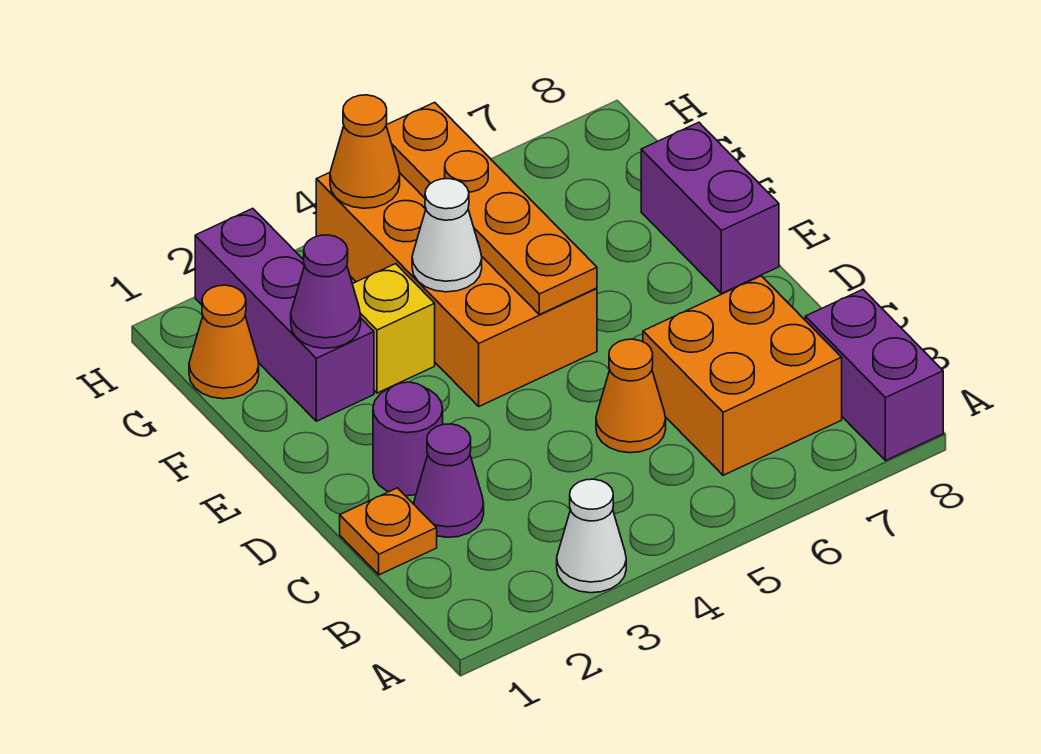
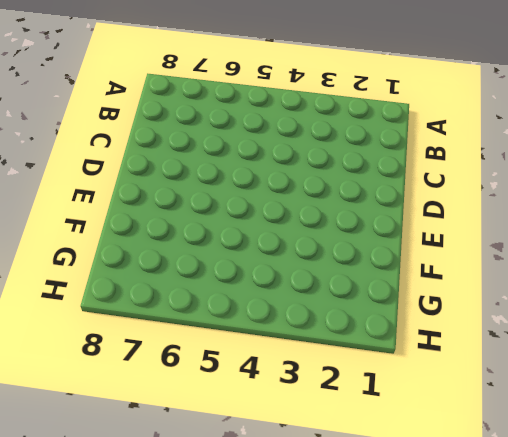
none -> white cone A3 level 1
none -> purple brick A8:B8 level 1
none -> orange brick B6:C7 level 1

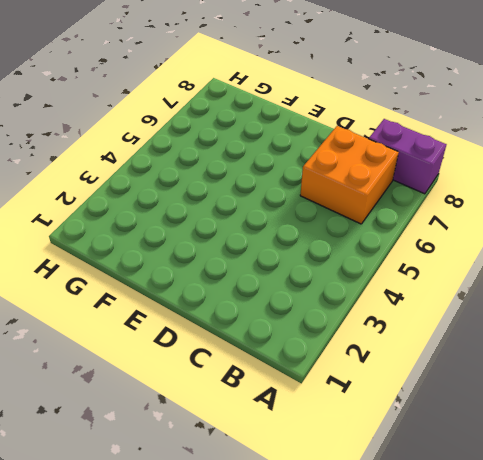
none -> white cone A3 level 1
none -> orange plate C1 level 1
none -> purple cone C2 level 1

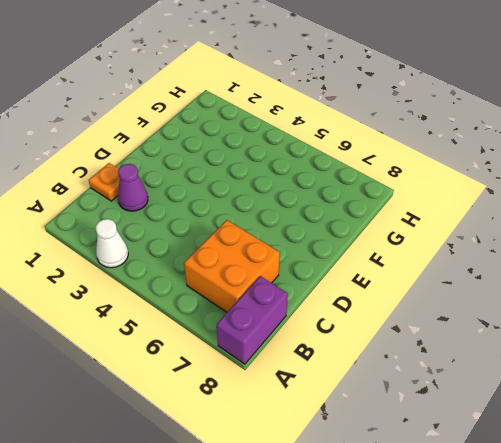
none -> orange cone C5 level 1
none -> purple round brick D2 level 1
none -> orange brick E4:H5 level 1

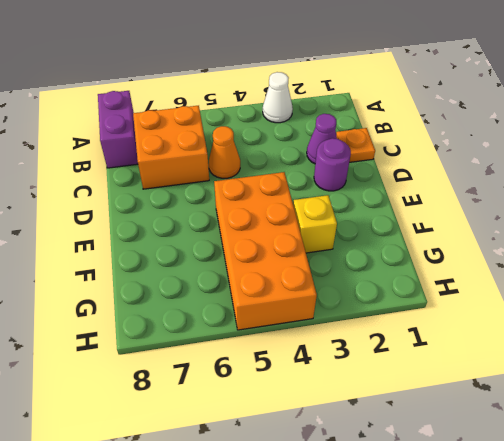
none -> purple brick E8:F8 level 1
none -> purple brick F2:H2 level 1
none -> orange cone G1 level 1

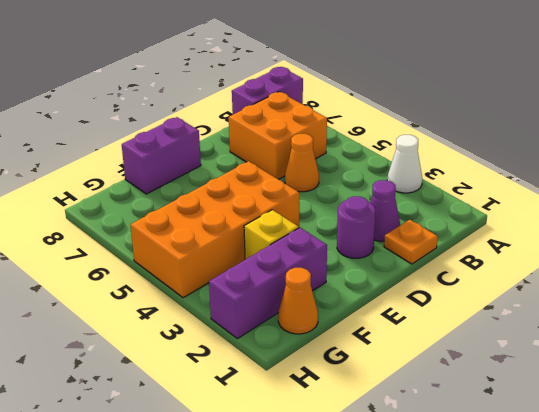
none -> orange plate E5:H5 level 2
none -> purple cone F2 level 2
none -> white cone F4 level 2

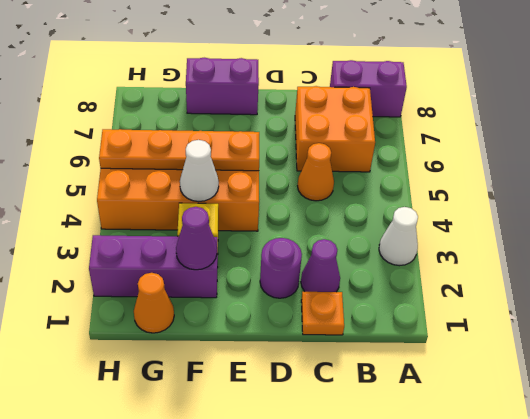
none -> orange cone H4 level 2

